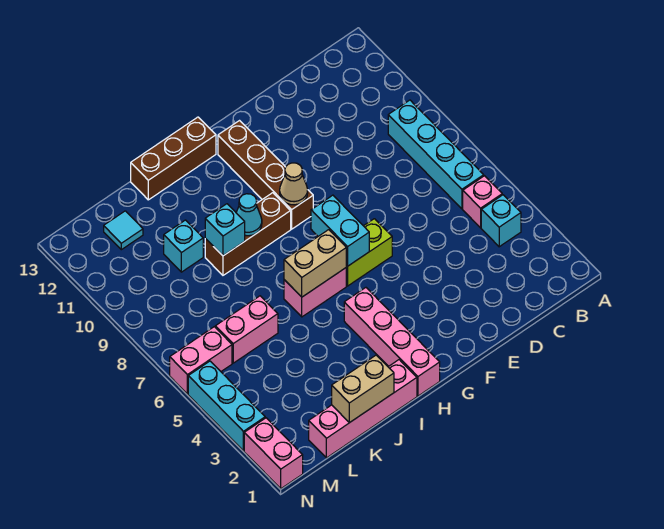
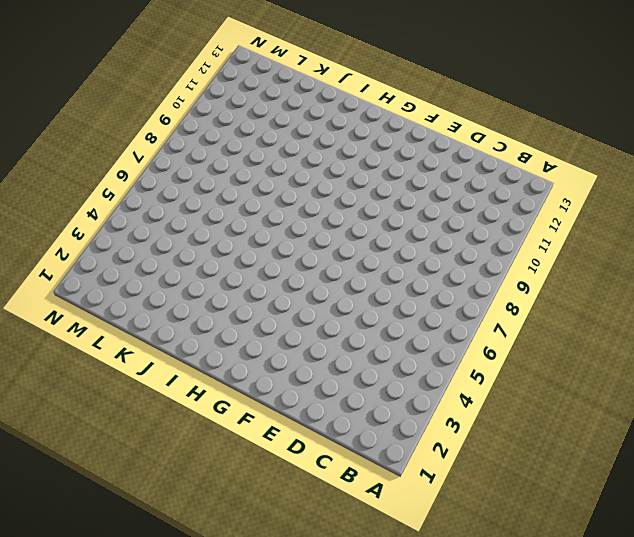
none -> cyan brick B4 level 1
none -> pink brick B5 level 1
none -> cyan brick B6:B9 level 1

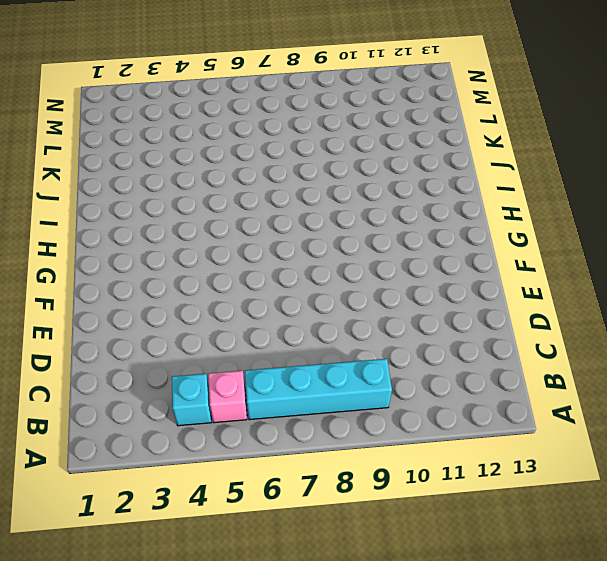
none -> lime brick F6:G6 level 1
none -> brown brick G9:G12 level 1
none -> pink brick H1:H4 level 1

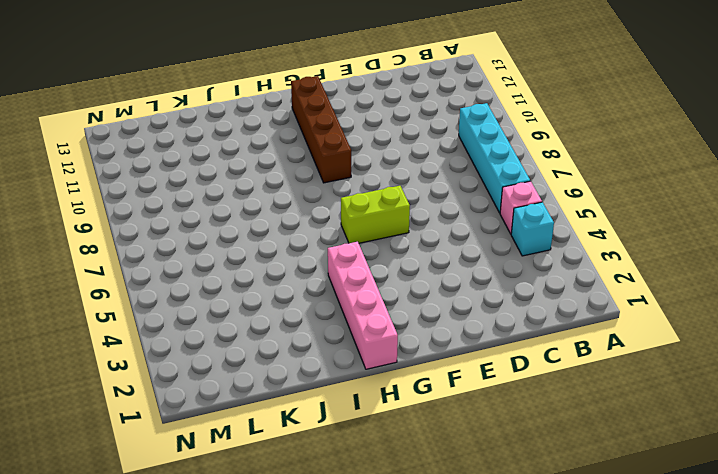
none -> pink brick H6:I6 level 1
none -> brown brick H9:J9 level 1
none -> brown brick H13:J13 level 1

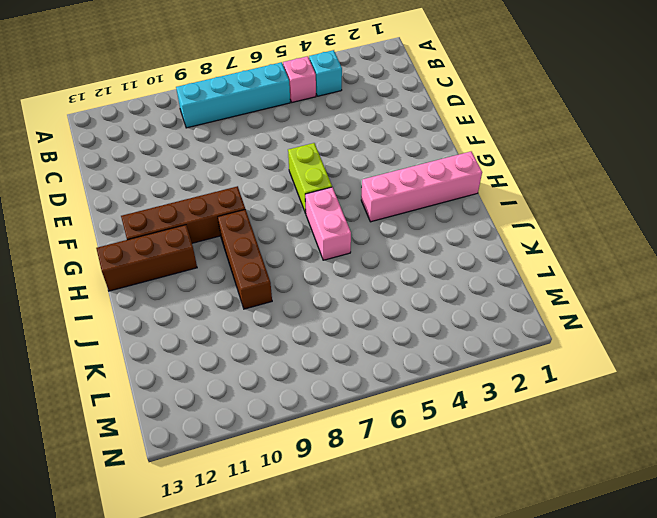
brown brick H11:H13 level 1 -> brown brick H13:J13 level 1
none -> pink brick I1:L1 level 1
none -> pink brick K6:L6 level 1
none -> cyan brick K10 level 1

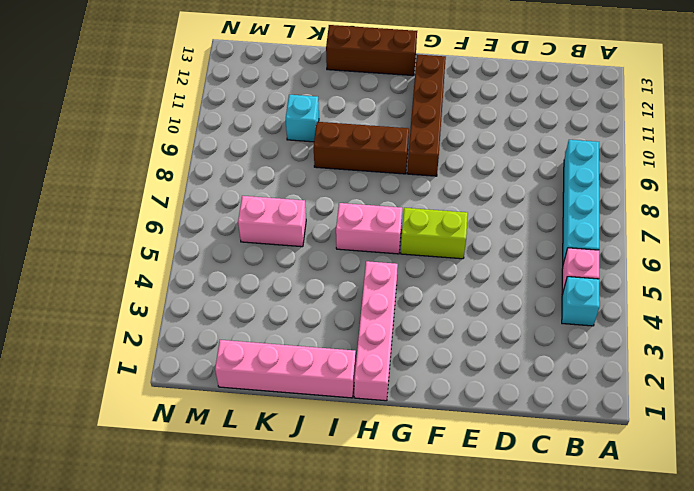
none -> cyan tile L12 level 1
none -> pink brick M6:N6 level 1
none -> pink brick N1:N2 level 1

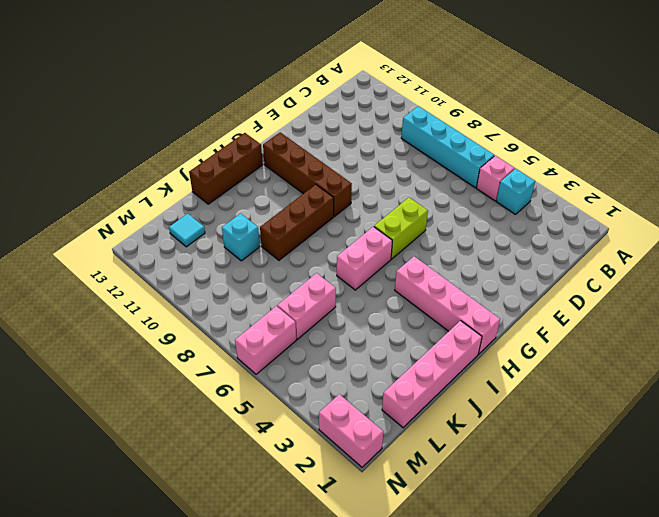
none -> cyan brick N3:N5 level 1
none -> cyan brick G6:G7 level 2
none -> tan cone G9 level 2

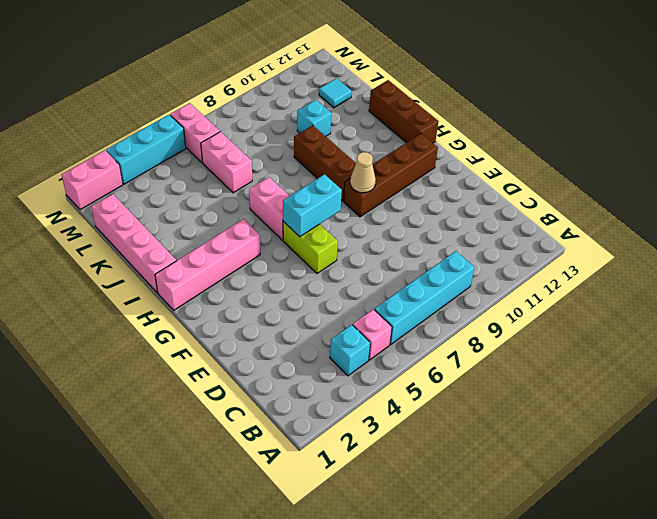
none -> tan brick H6:I6 level 2
none -> cyan cone I9 level 2
none -> tan brick J1:K1 level 2

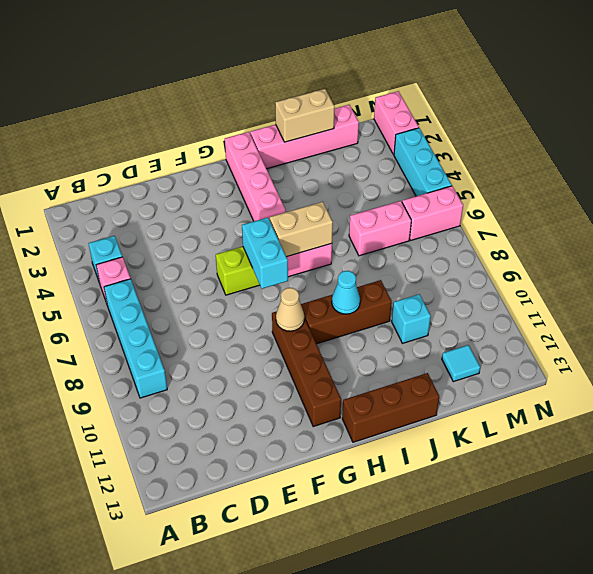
none -> cyan brick J9 level 2

